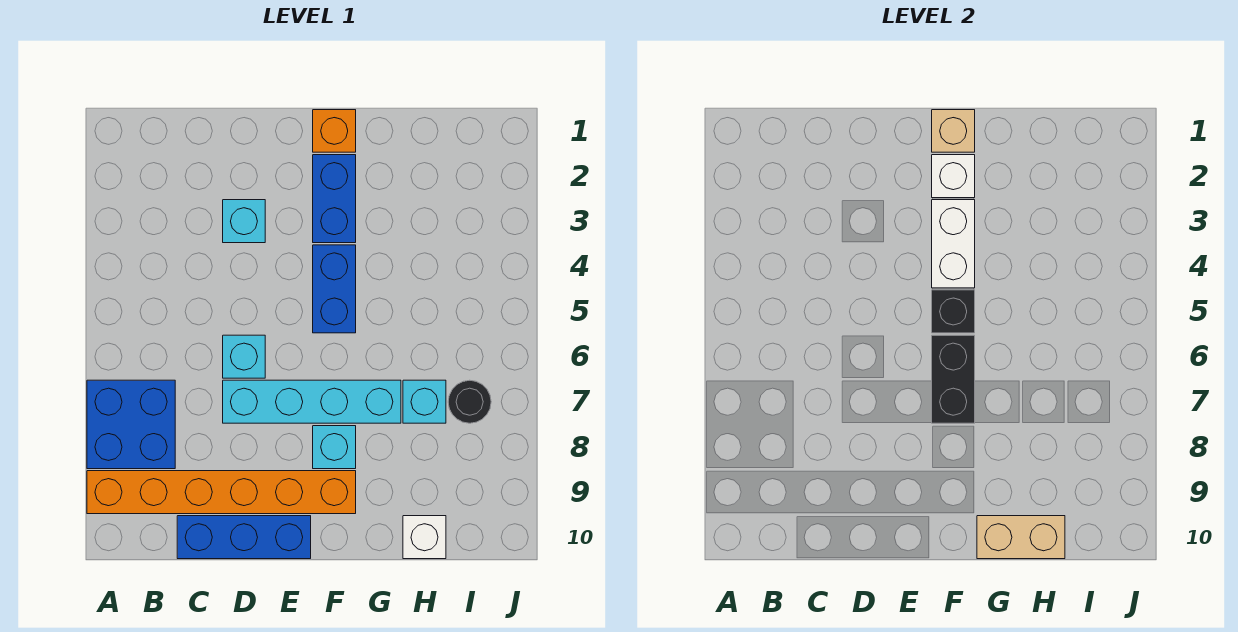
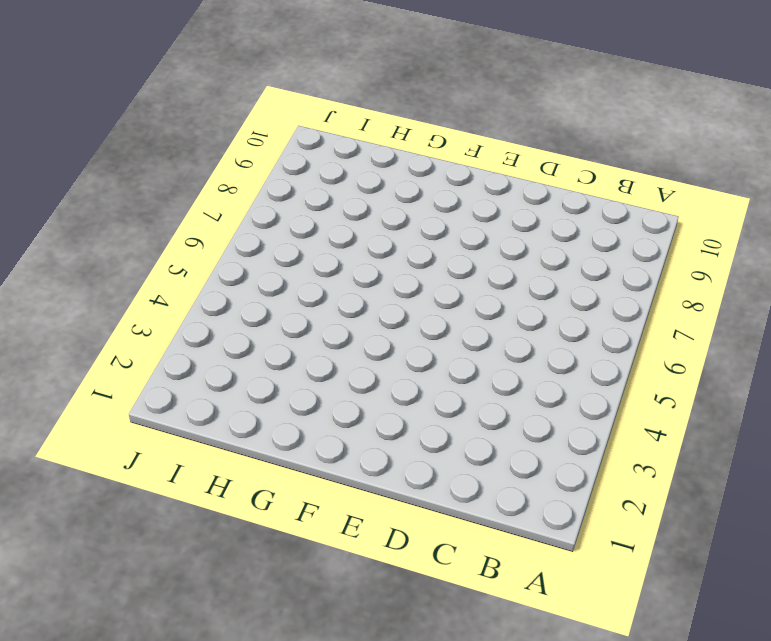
none -> blue brick A7:B8 level 1
none -> orange brick A9:F9 level 1
none -> blue brick C10:E10 level 1

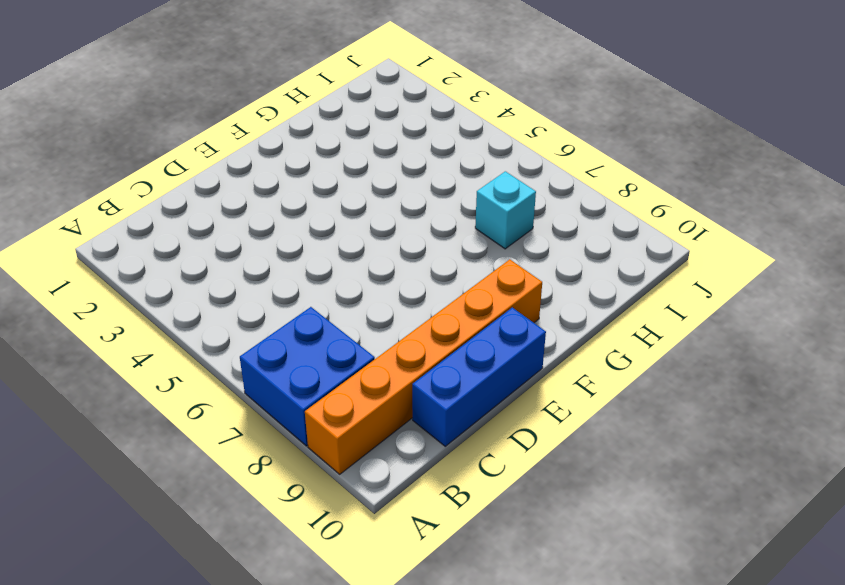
none -> cyan brick D3 level 1
none -> cyan brick D6 level 1
none -> cyan brick D7:G7 level 1

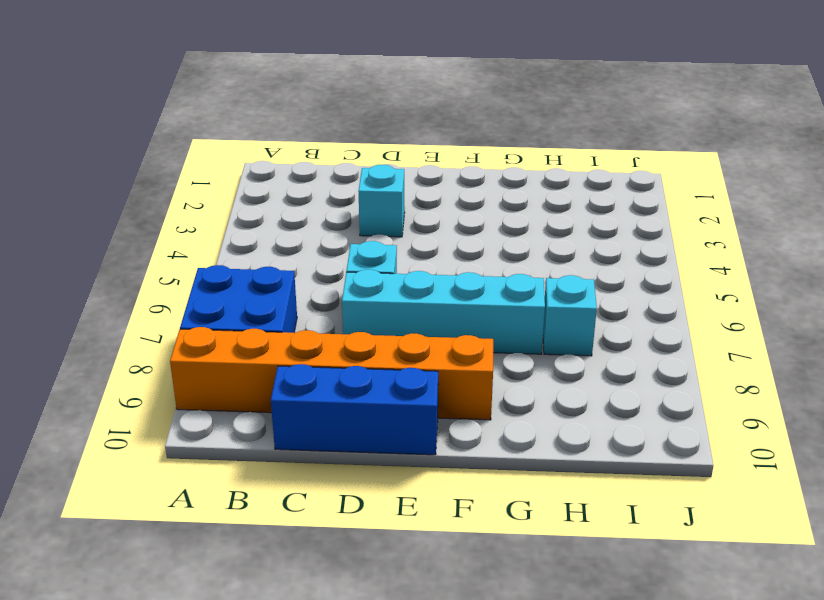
none -> orange brick F1 level 1
none -> blue brick F2:F3 level 1
none -> blue brick F4:F5 level 1

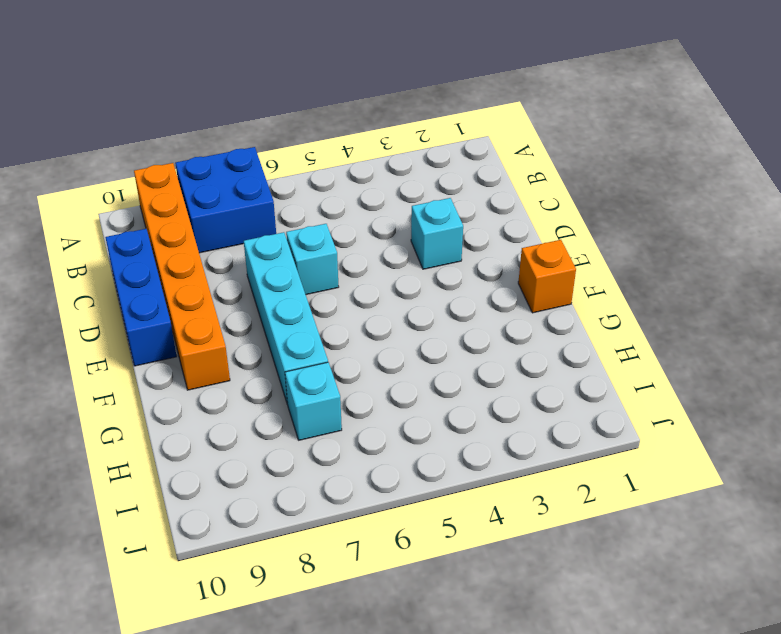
none -> blue brick F2:F3 level 1
none -> blue brick F4:F5 level 1
none -> cyan brick F8 level 1

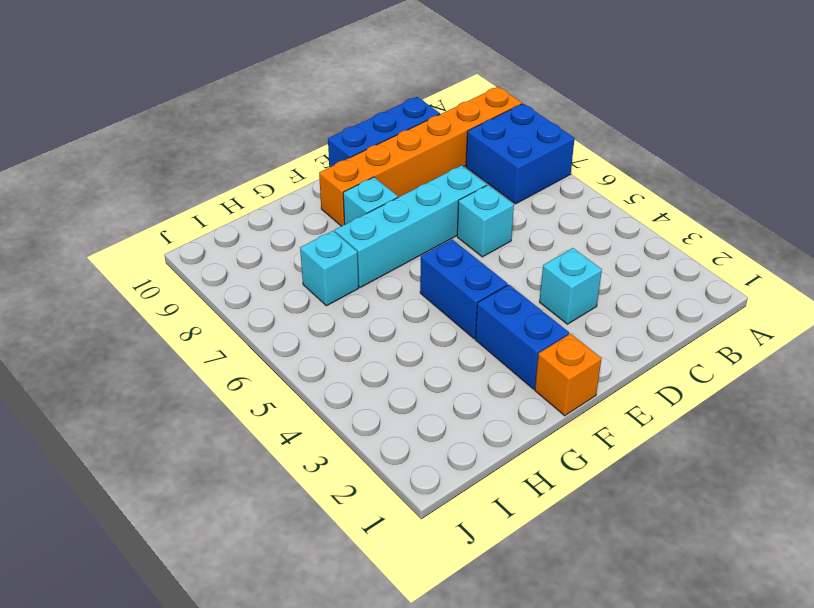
none -> white brick H10 level 1
none -> black round brick I7 level 1
none -> tan brick F1 level 2

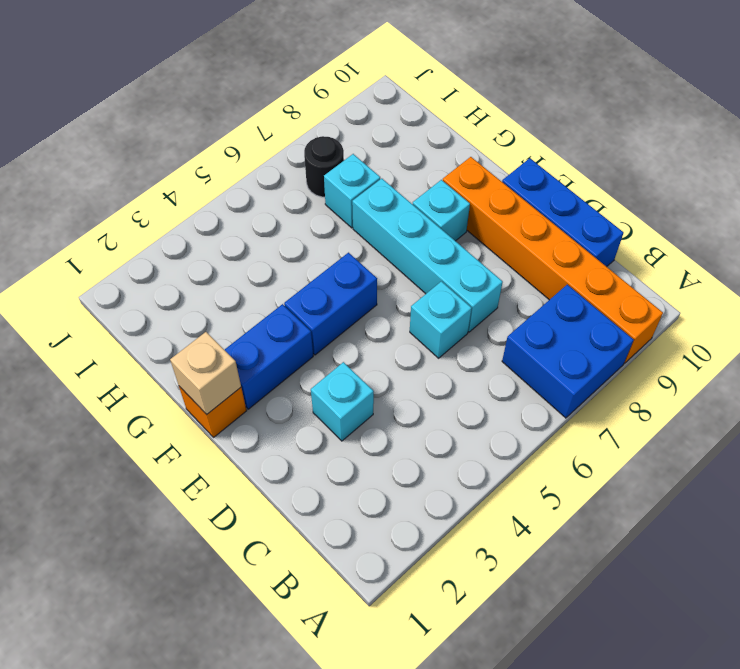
none -> white brick H10 level 1
none -> white brick F2 level 2
none -> white brick F3:F4 level 2

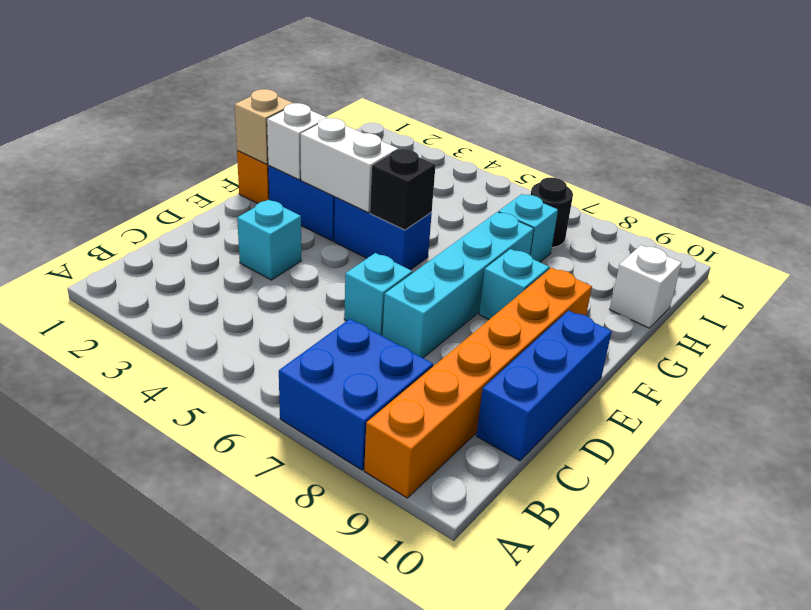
none -> black brick F6:F7 level 2
none -> tan brick G10:H10 level 2

